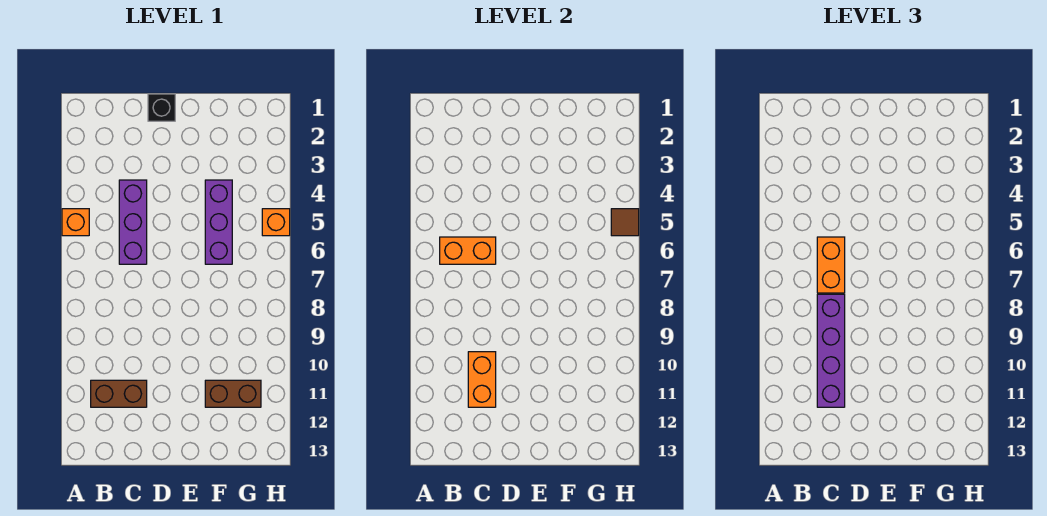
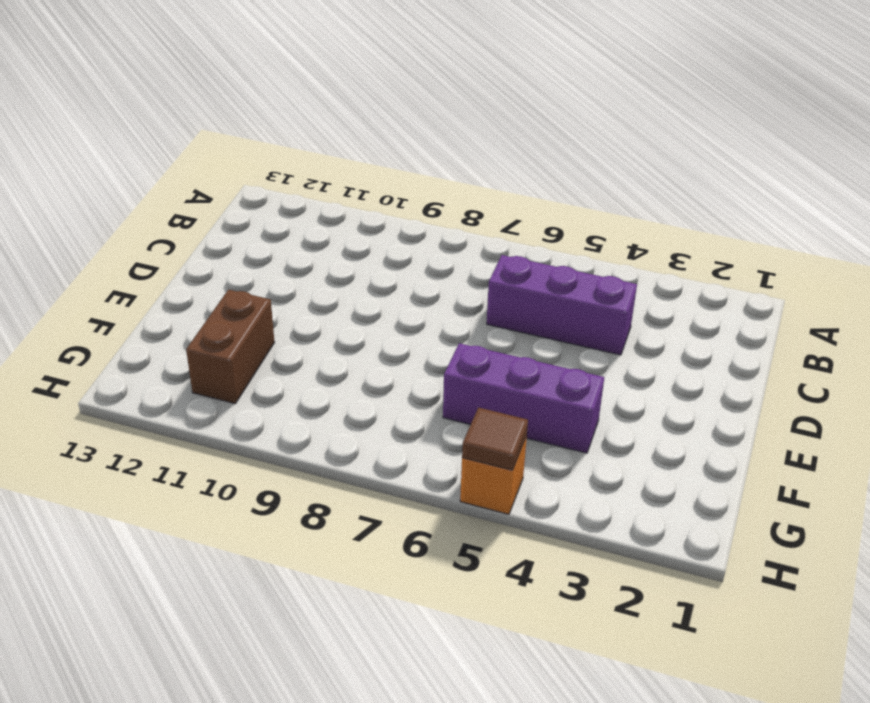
none -> orange brick A5 level 1
none -> brown brick B11:C11 level 1
none -> black brick D1 level 1

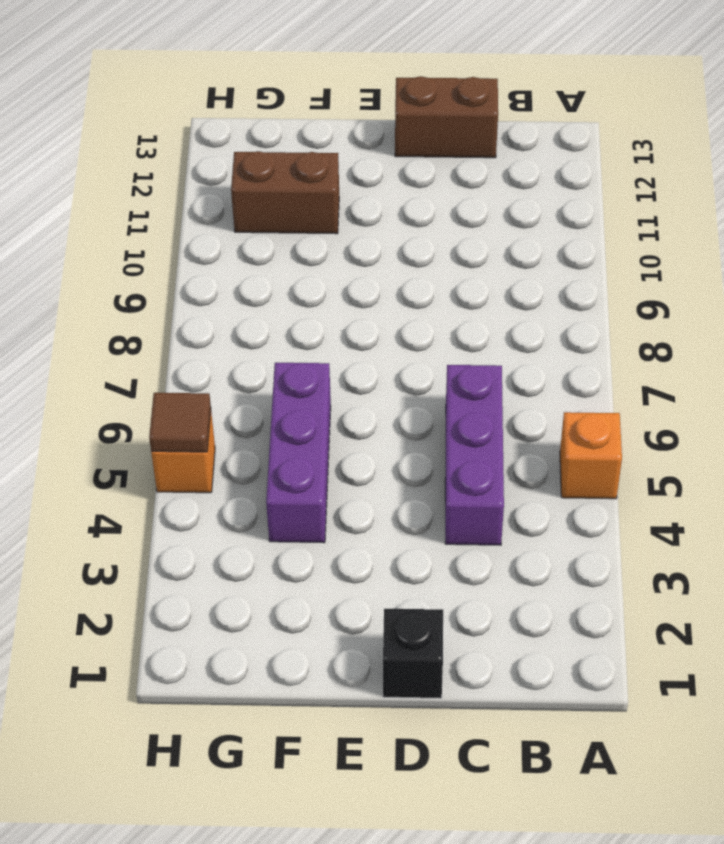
brown brick C13:D13 level 1 -> brown brick B11:C11 level 1
none -> orange brick B6:C6 level 2
none -> orange brick C10:C11 level 2
none -> orange brick C6:C7 level 3

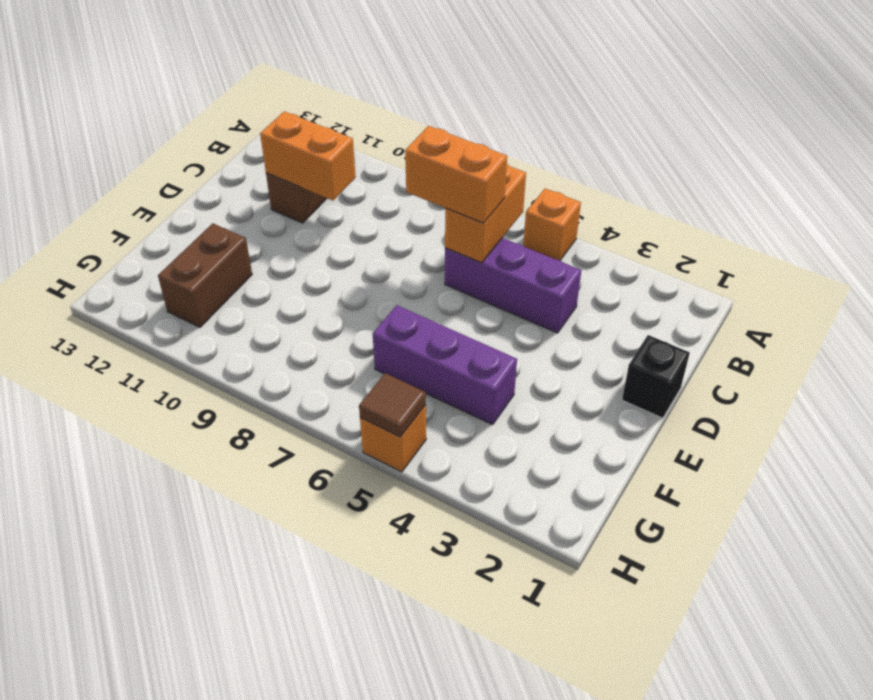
none -> purple brick C8:C11 level 3

